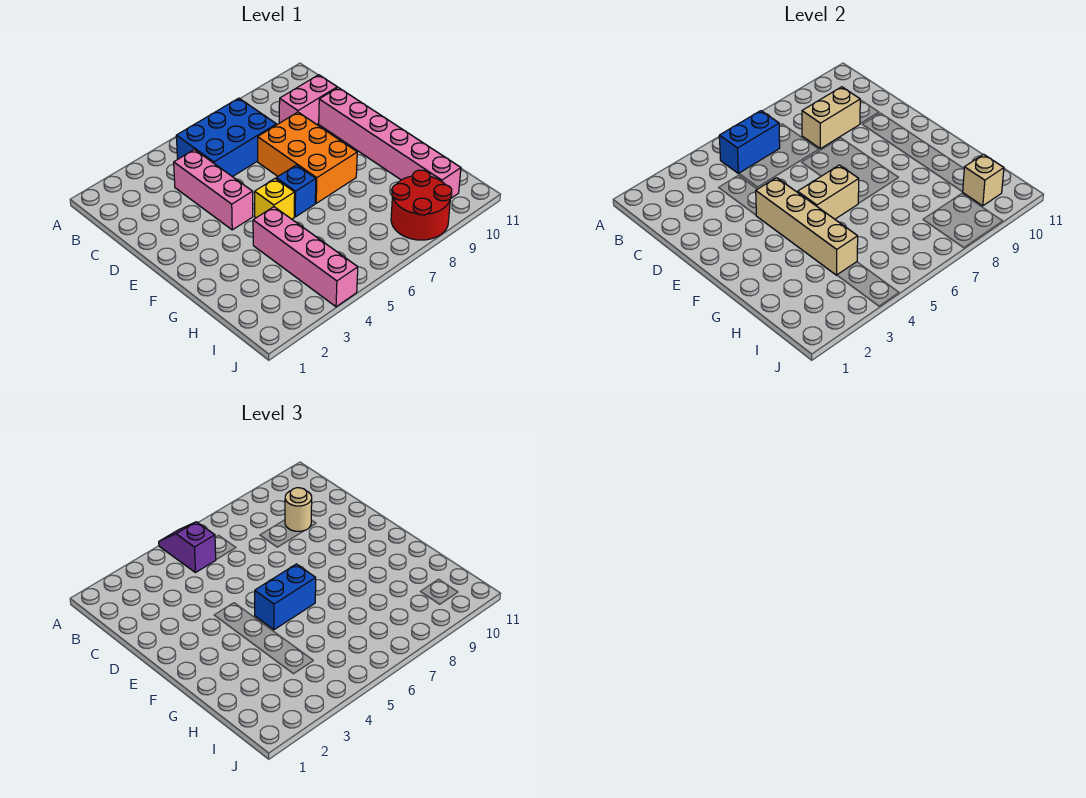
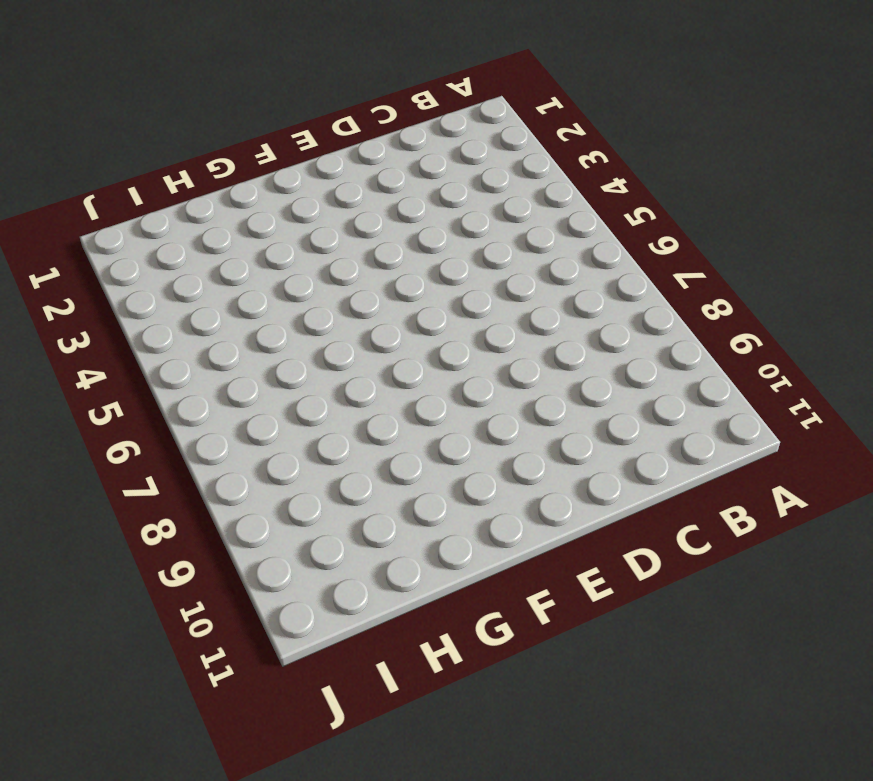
none -> blue brick B5:C7 level 1
none -> pink brick C4:E4 level 1
none -> pink brick C9:C10 level 1

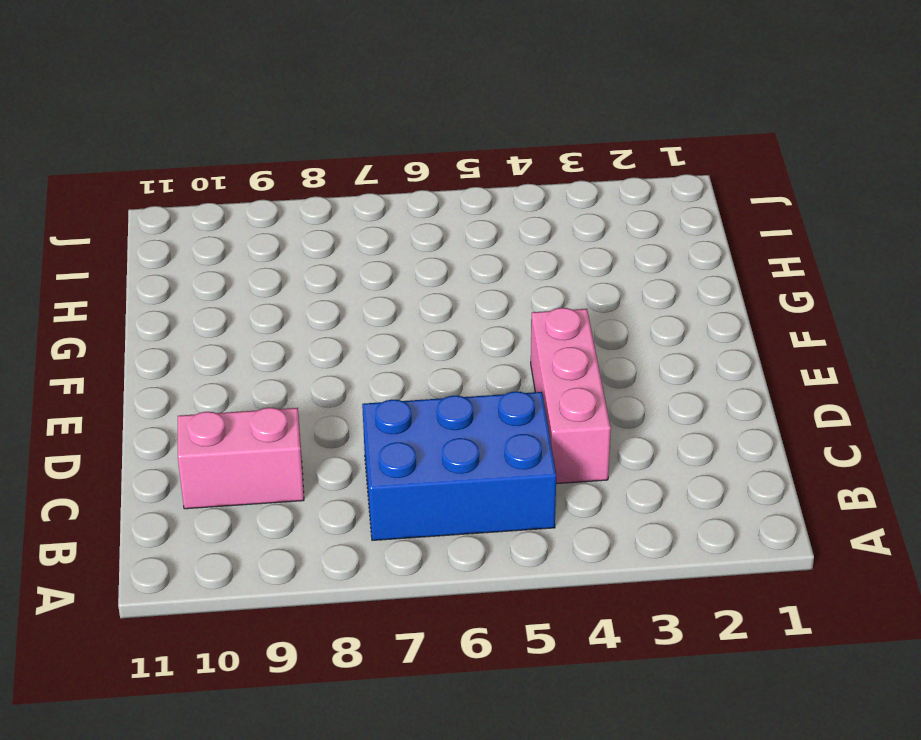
none -> orange brick D7:F8 level 1
none -> pink brick D10:I10 level 1
none -> yellow brick F5 level 1

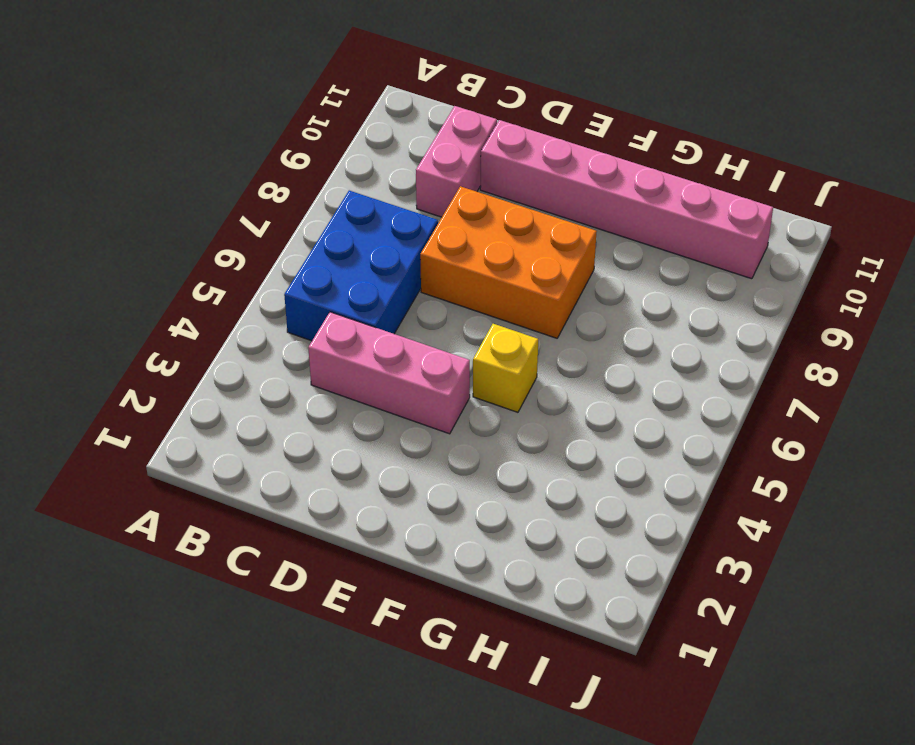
none -> blue brick F6 level 1
none -> pink brick G4:J4 level 1
none -> red round brick I8:J9 level 1

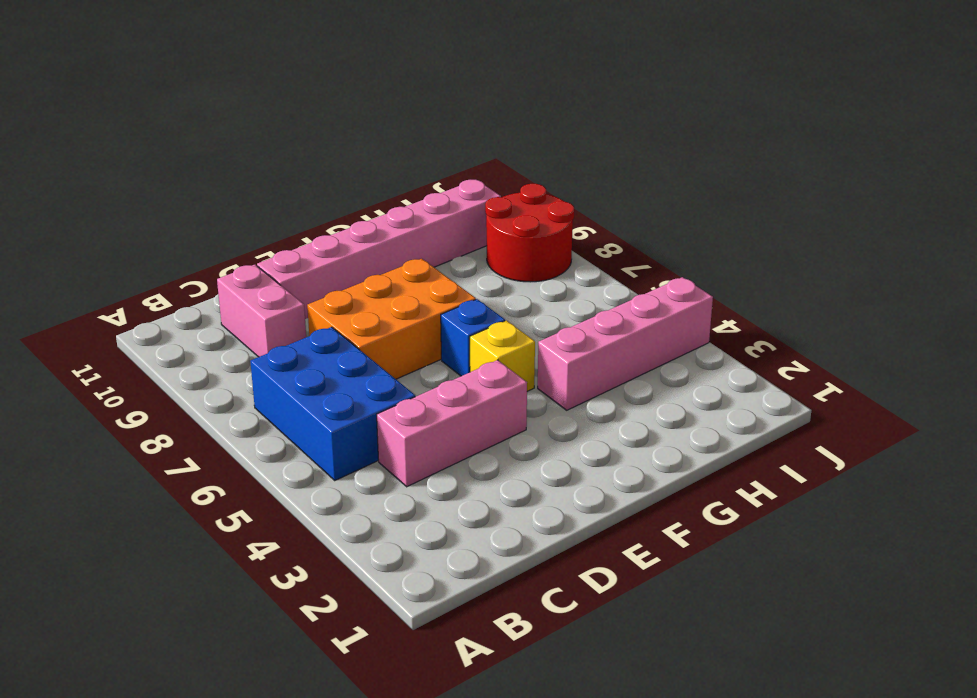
none -> blue brick B5:B6 level 2
none -> tan brick C8:C9 level 2
none -> tan brick E4:H4 level 2

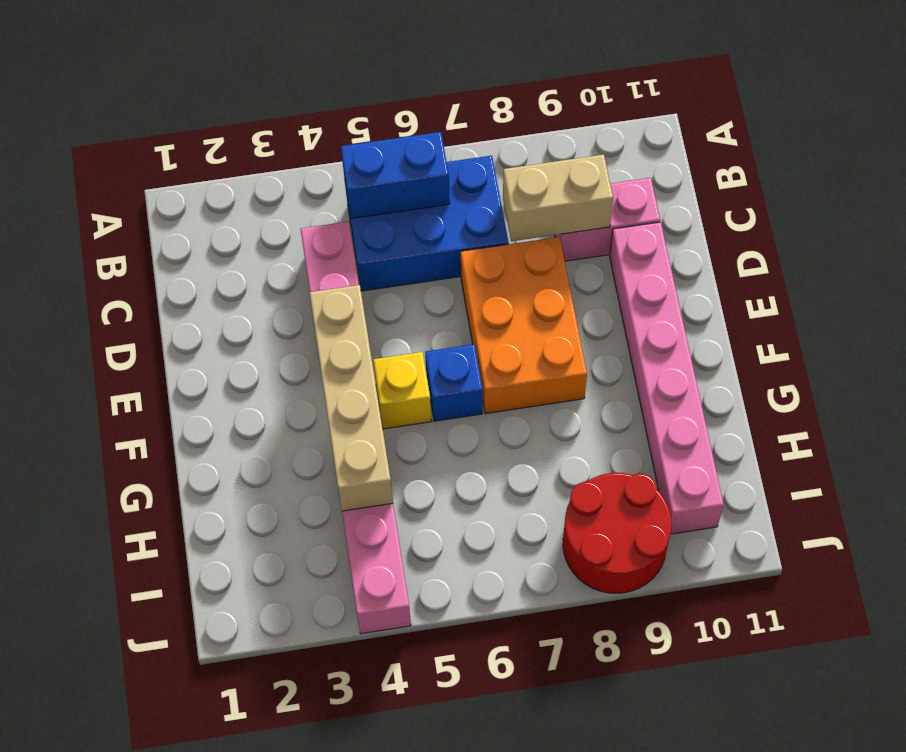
none -> tan brick F5:F6 level 2
none -> tan brick I10 level 2
none -> purple slope A5:B5 level 3 top B

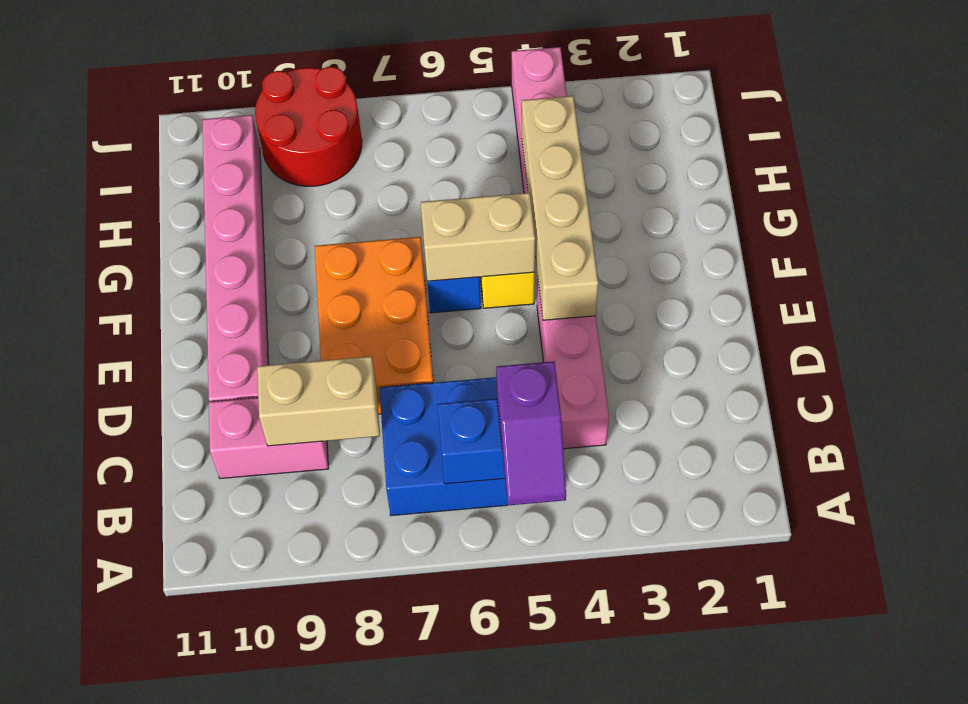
none -> tan brick I10 level 2
none -> tan round brick C9 level 3
none -> blue brick F5:F6 level 3

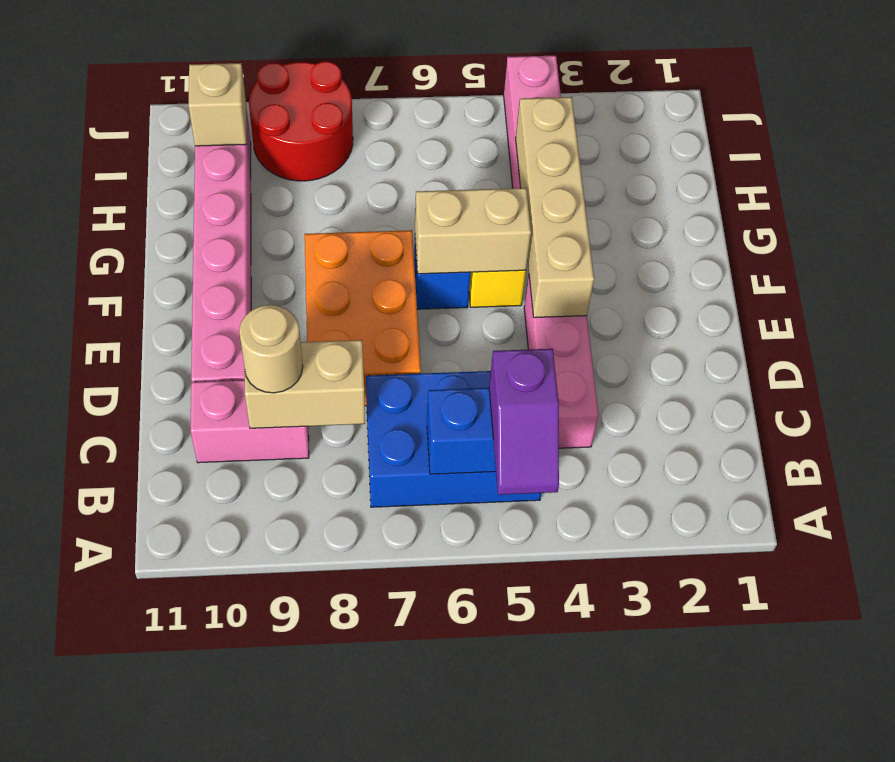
none -> blue brick F5:F6 level 3

